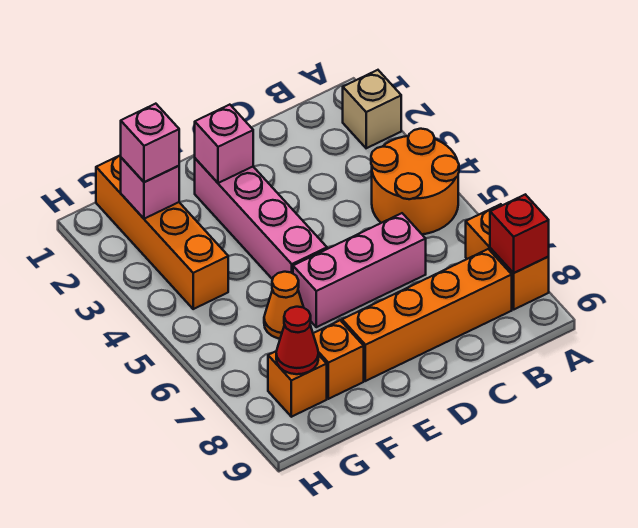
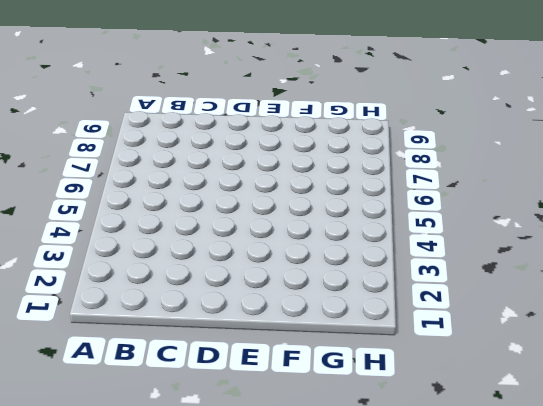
none -> tan brick A2 level 1
none -> orange round brick A4:B5 level 1
none -> orange brick A7:A8 level 1

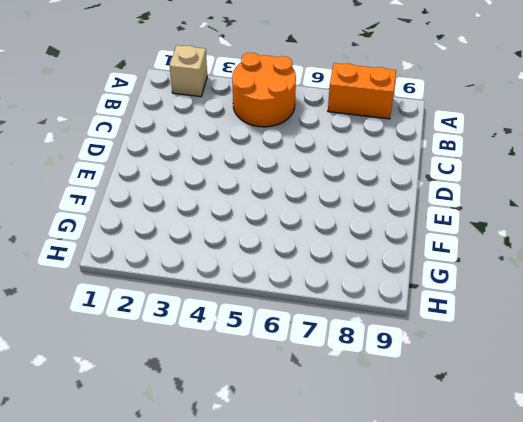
none -> orange brick B8:E8 level 1
none -> pink brick C6:E6 level 1
none -> pink brick E2:E5 level 1

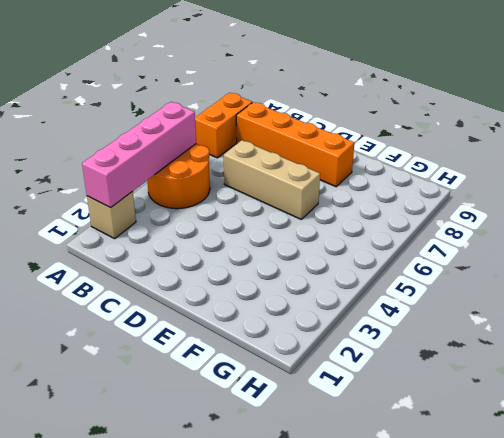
pink brick A2:A5 level 2 -> pink brick E2:E5 level 1
tan brick C6:E6 level 1 -> pink brick C6:E6 level 1
none -> orange cone F6 level 1
none -> orange brick F8 level 1
none -> orange brick G1:G4 level 1

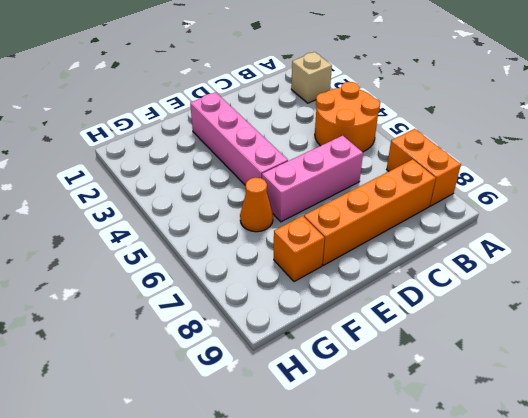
none -> orange brick G1:G4 level 1
none -> orange brick G8 level 1
none -> red brick A8 level 2

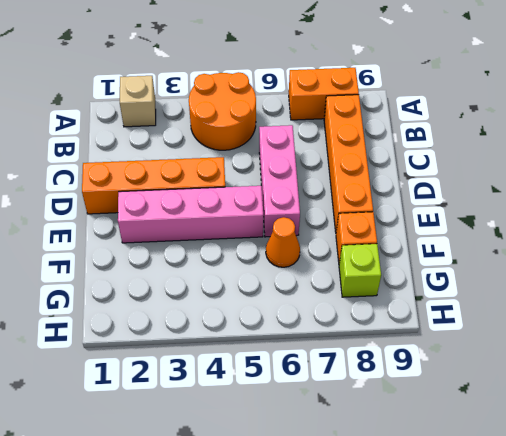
orange brick D1:D4 level 1 -> orange brick G1:G4 level 1
lime brick G8 level 1 -> orange brick G8 level 1
none -> red brick A8 level 2
none -> pink brick E2 level 2
none -> pink brick G2 level 2

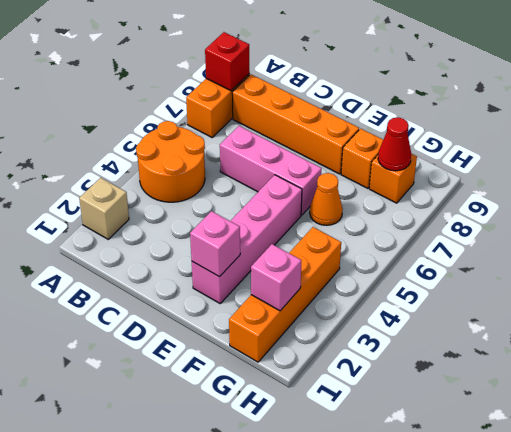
none -> pink brick G2 level 3

